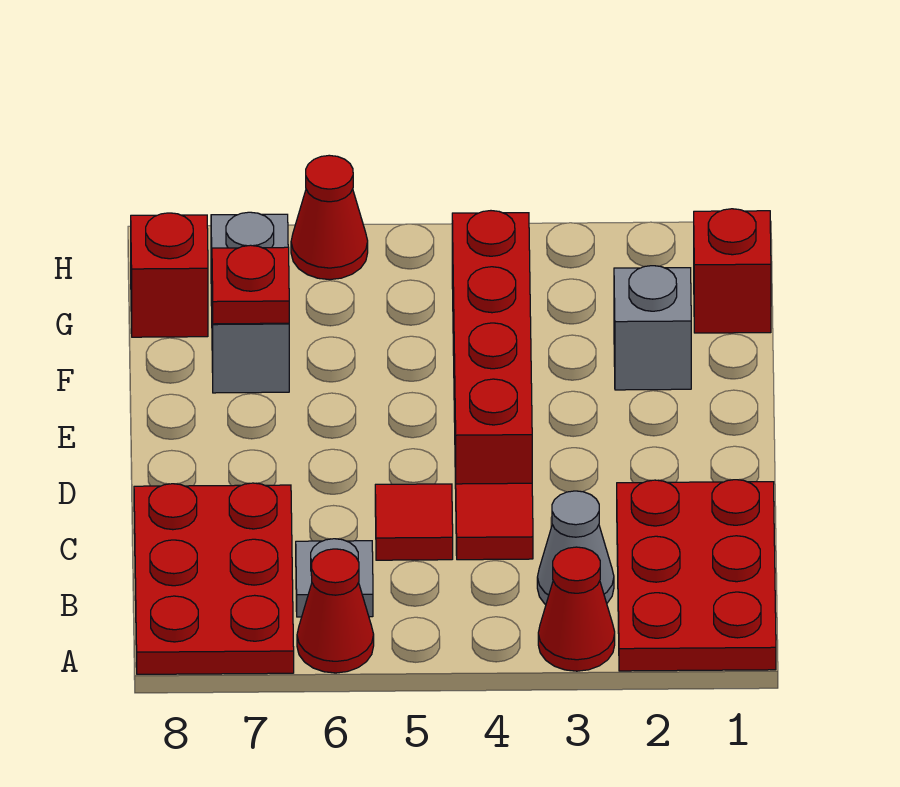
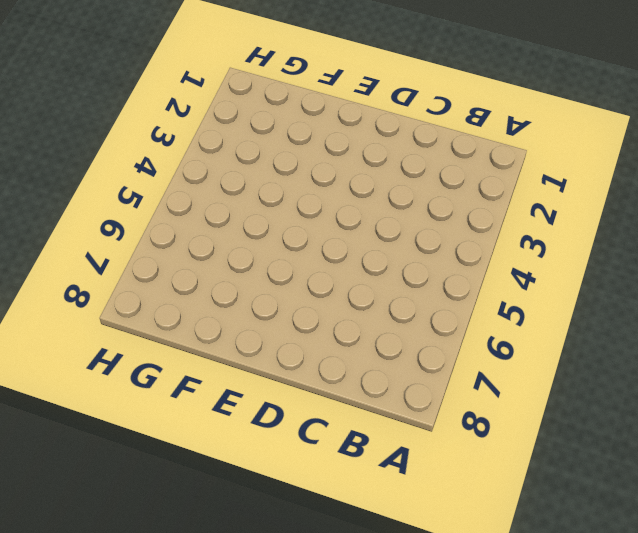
none -> red plate A1:C2 level 1
none -> red cone A3 level 1
none -> red cone A6 level 1

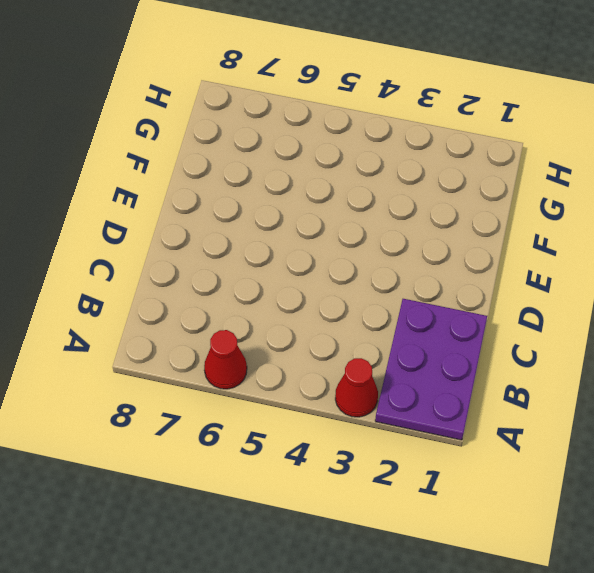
purple plate A1:C2 level 1 -> red plate A1:C2 level 1
none -> red plate A7:C8 level 1
none -> grey cone B3 level 1
none -> grey plate B6 level 1

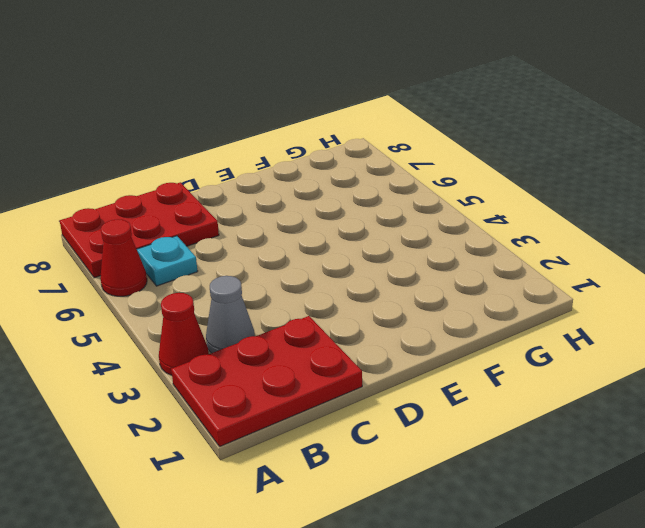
cyan plate B6 level 1 -> grey plate B6 level 1
none -> red tile C4 level 1
none -> red tile C5 level 1
none -> red brick D4:G4 level 1

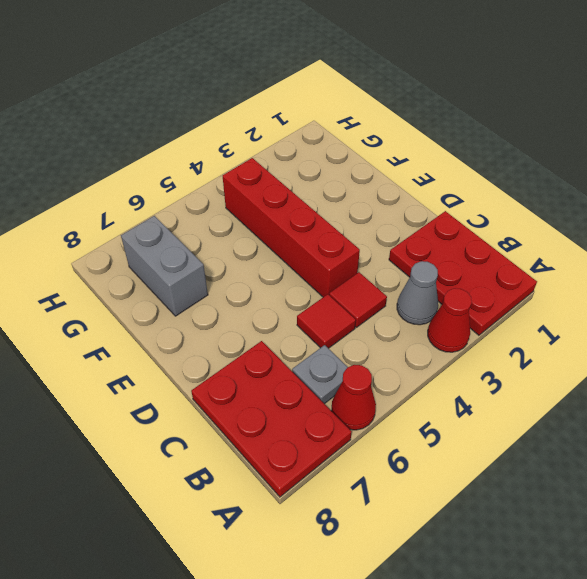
none -> grey brick F2 level 1
none -> red brick G1 level 1
none -> red brick G8 level 1

